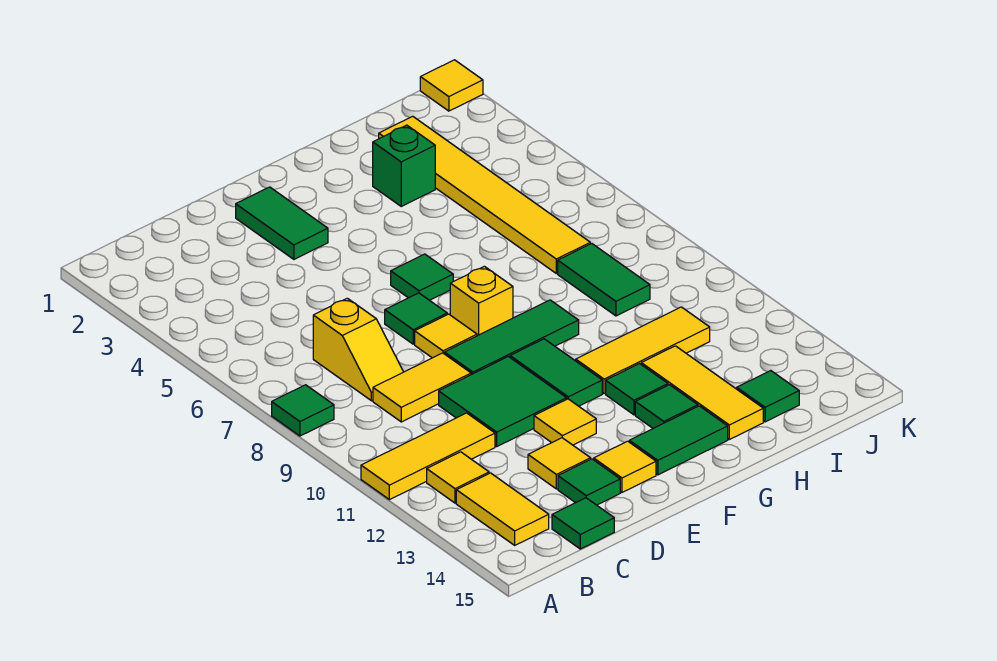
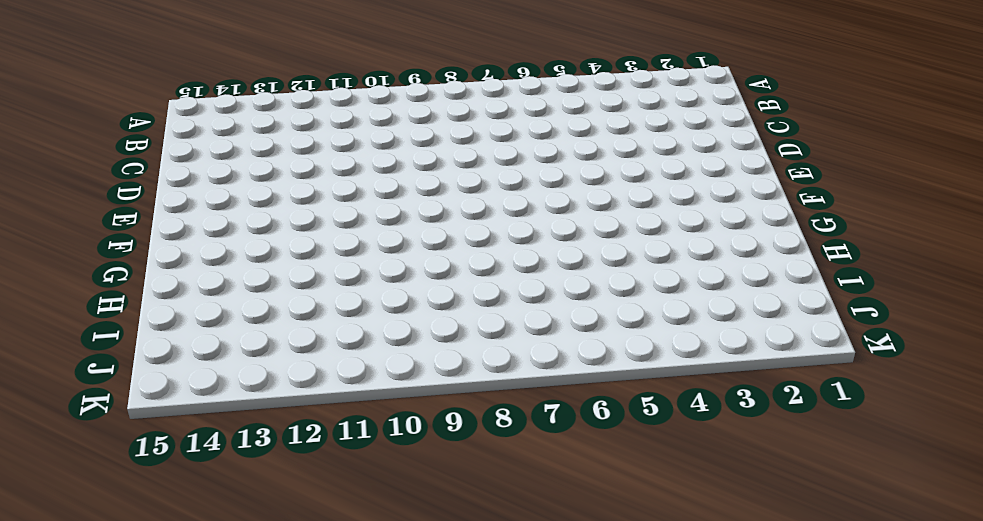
none -> green tile A8 level 1
none -> yellow tile A11:C11 level 1
none -> yellow tile B12 level 1

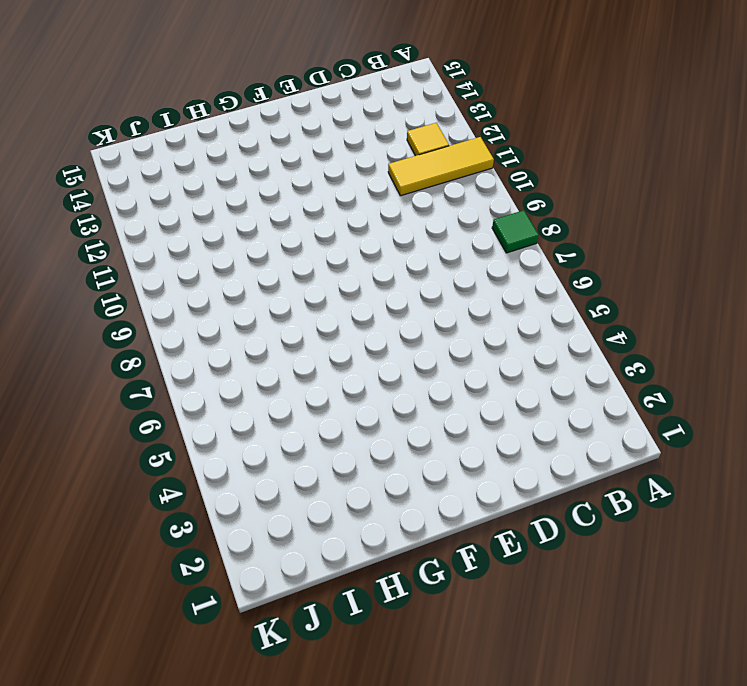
none -> yellow tile B13:B14 level 1
none -> yellow slope C7:C8 level 1 top 7
none -> yellow tile C9:D9 level 1

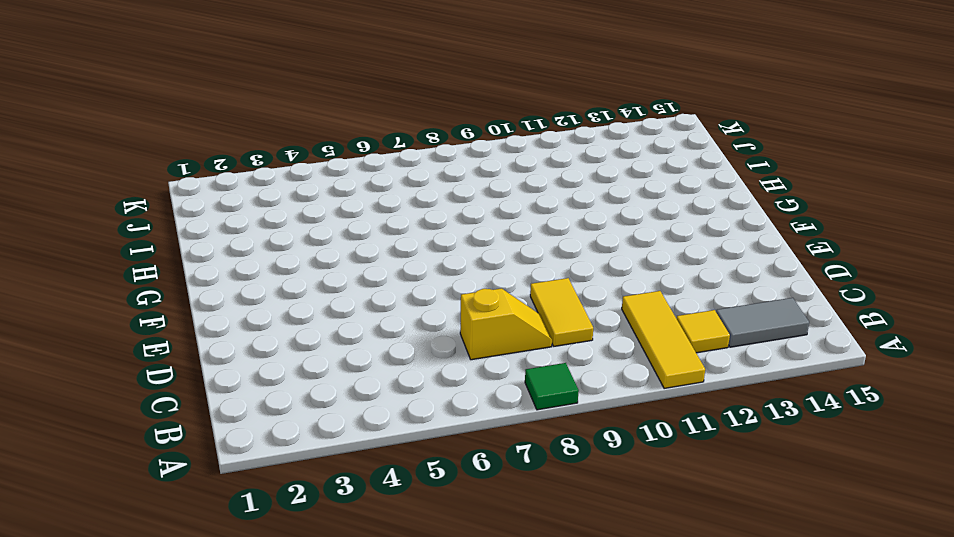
grey tile B13:B14 level 1 -> yellow tile B13:B14 level 1
none -> green tile C15 level 1
none -> green tile D10:E11 level 1
none -> yellow tile D13 level 1

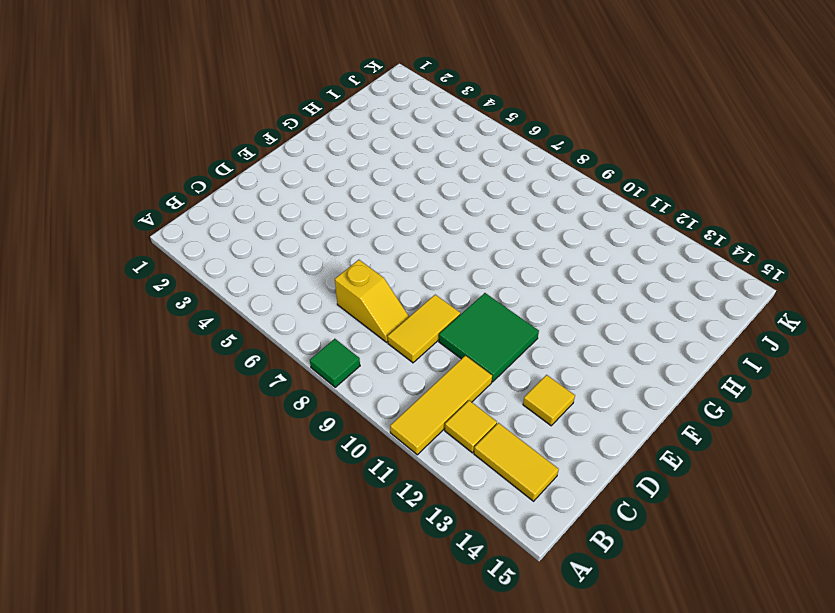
none -> green tile C15 level 1
none -> green tile D14 level 1
none -> green tile E2:E3 level 1

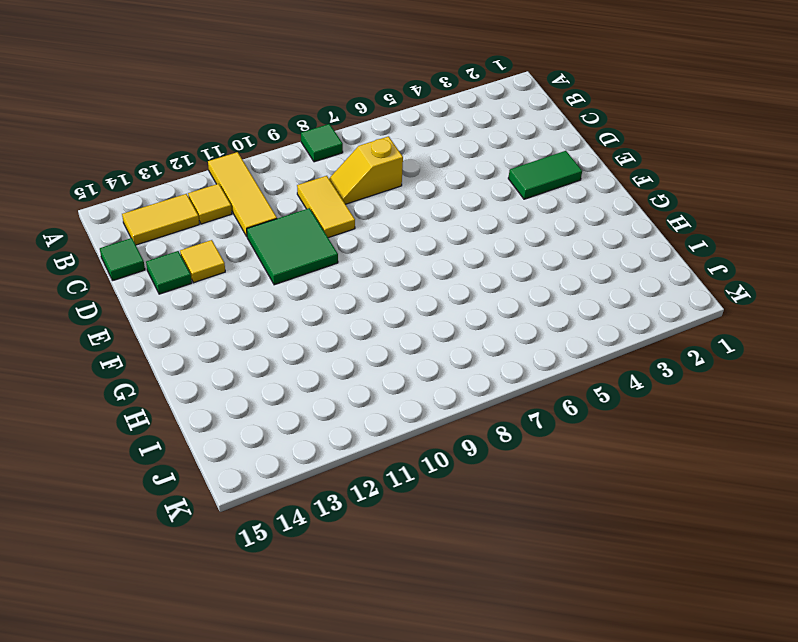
none -> green tile E7 level 1
none -> yellow tile E8 level 1
none -> green tile E9:G9 level 1

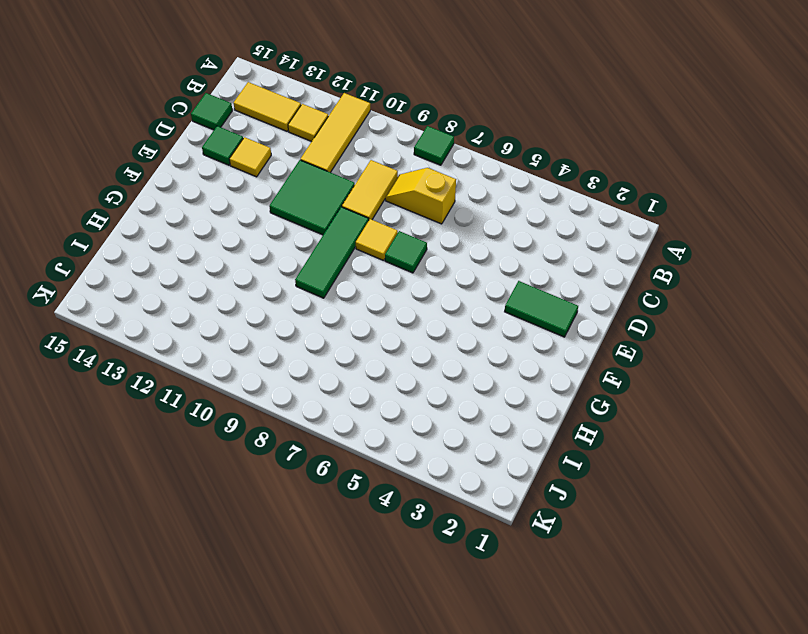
none -> yellow tile E12 level 1
none -> yellow tile E14 level 1
none -> green tile F6 level 1

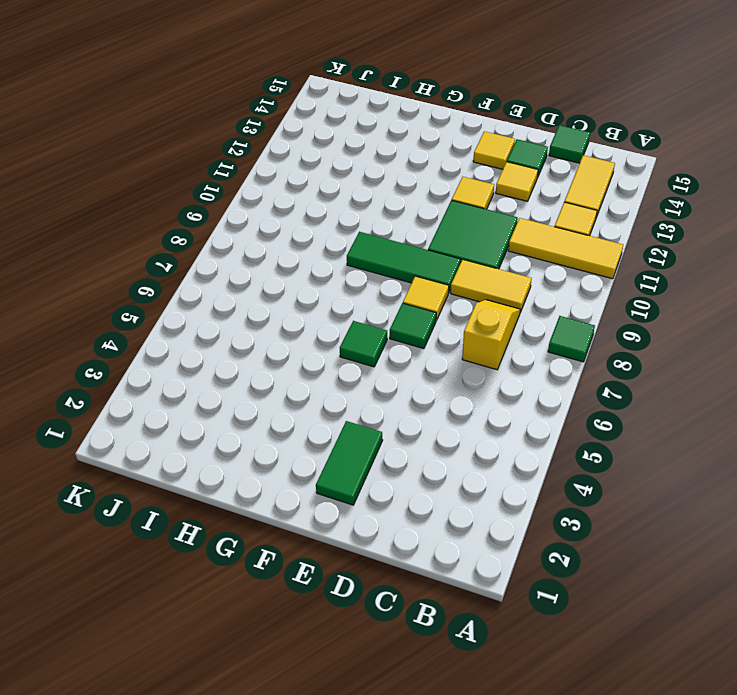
none -> yellow brick F8 level 1
none -> green tile F10:F11 level 1
none -> green tile F14:G14 level 1

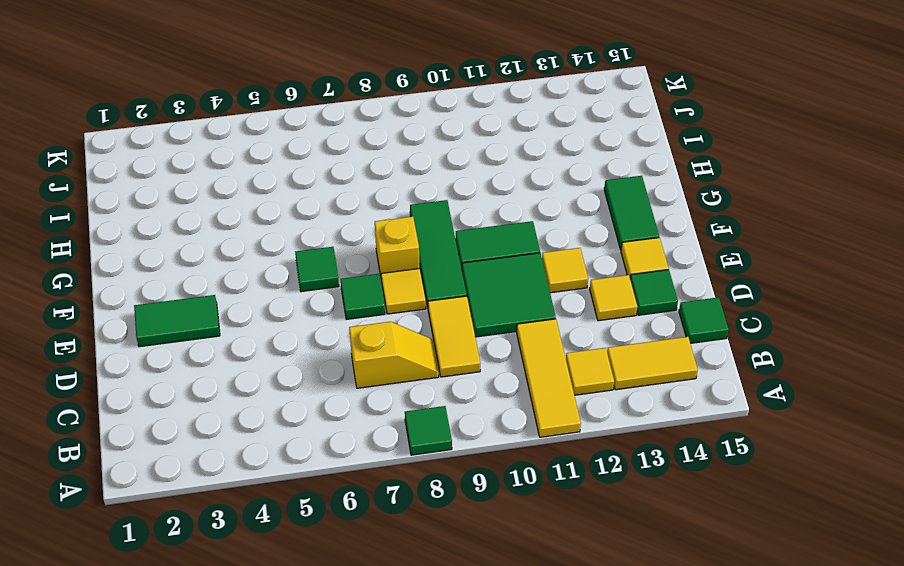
none -> yellow tile G11:I11 level 1
none -> green tile G12 level 1
none -> green tile G13 level 1

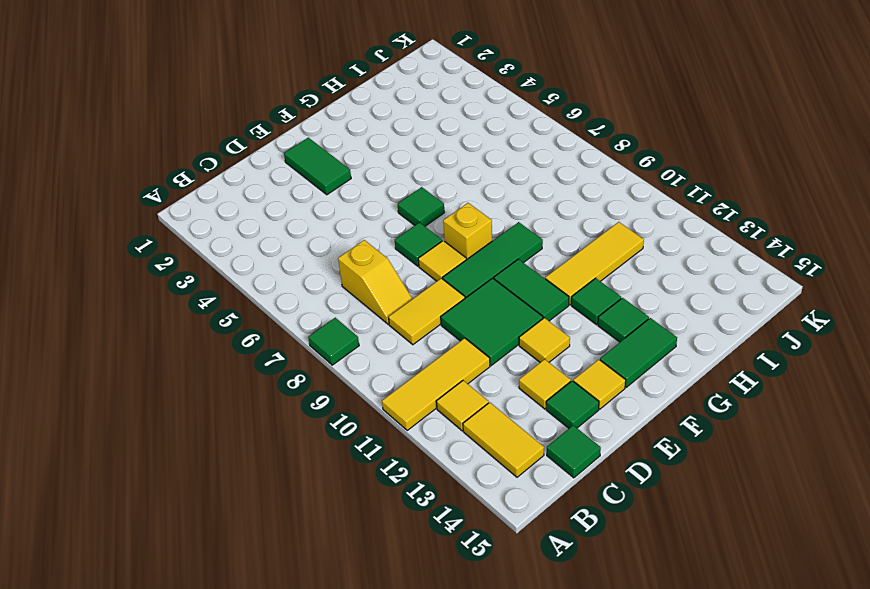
none -> green brick H3 level 1
none -> yellow tile H12:H14 level 1
none -> yellow tile I2:I7 level 1

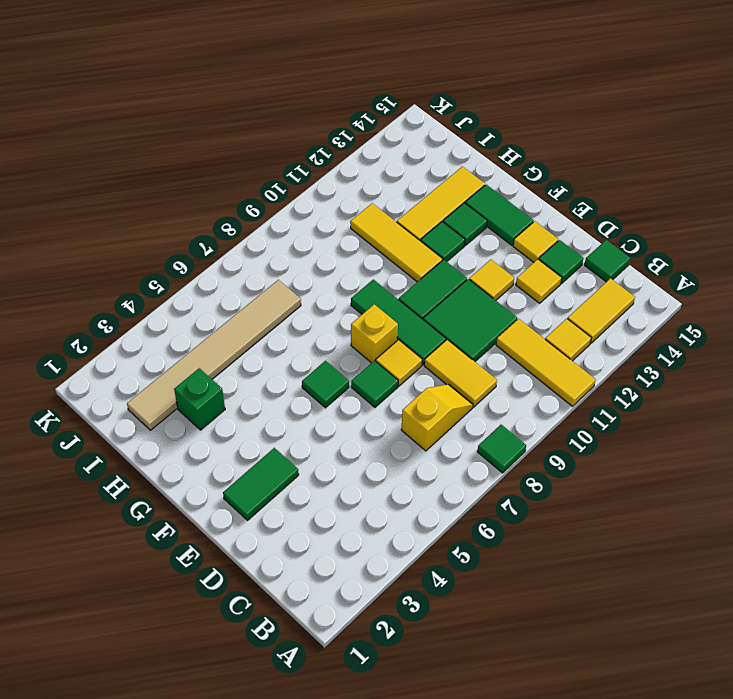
tan tile I2:I7 level 1 -> yellow tile I2:I7 level 1
none -> green tile I8:I9 level 1
none -> green tile I14 level 1
none -> yellow tile K1 level 1

